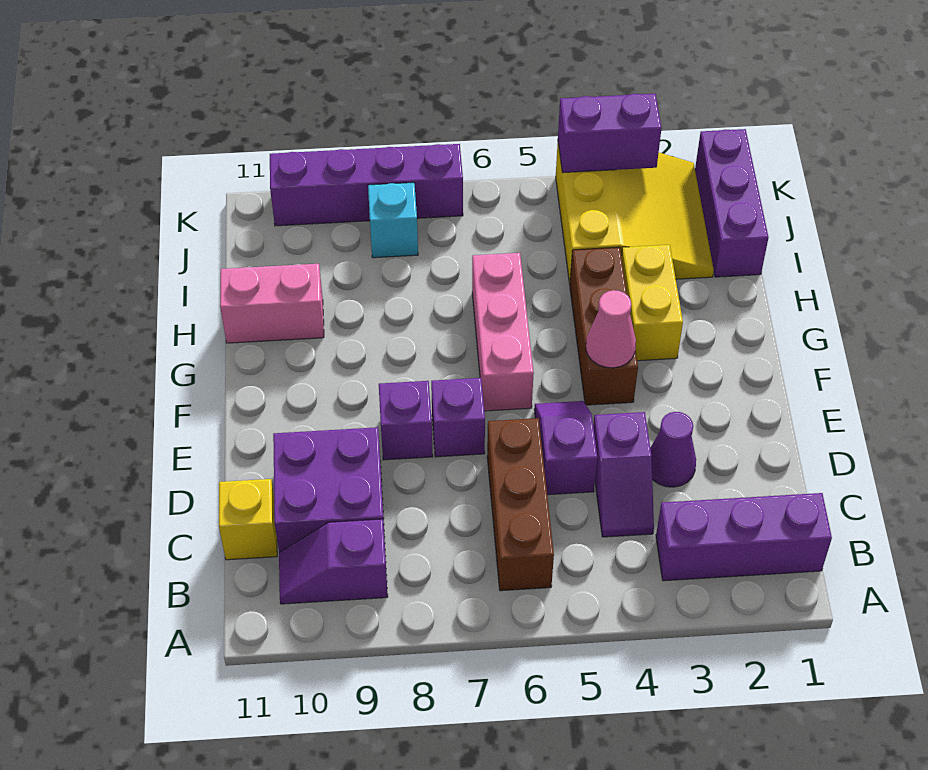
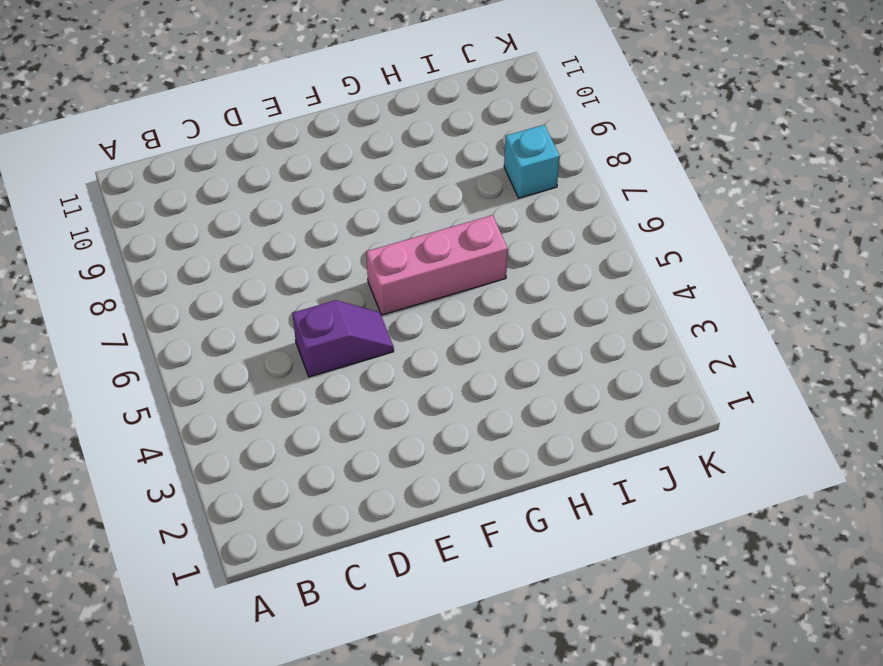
none -> purple brick B1:B3 level 1
none -> brown brick B6:D6 level 1
none -> purple slope B9:B10 level 1 top 9

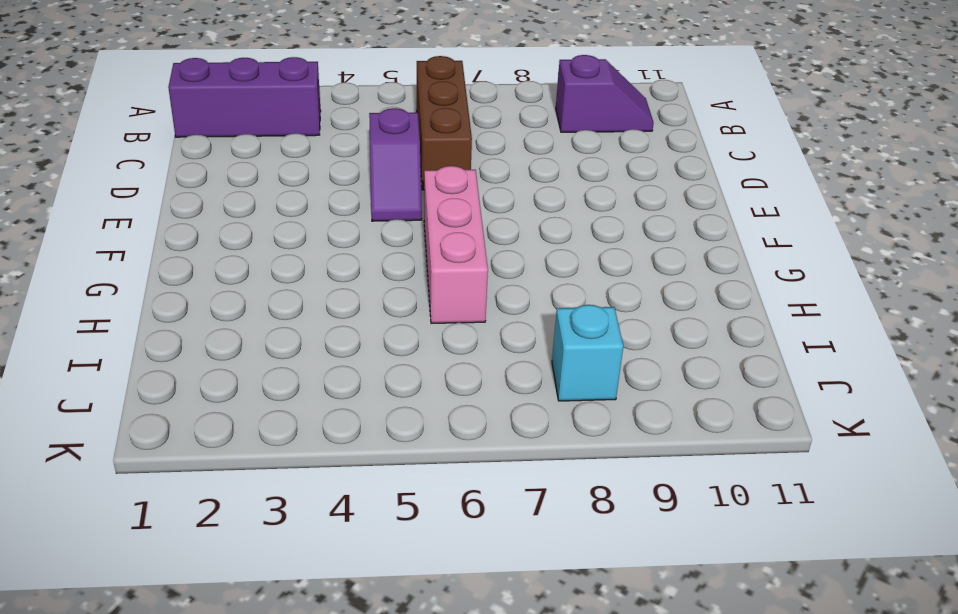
none -> purple slope C4:D4 level 1 top D
none -> purple brick C9:D10 level 1
none -> yellow brick C11 level 1

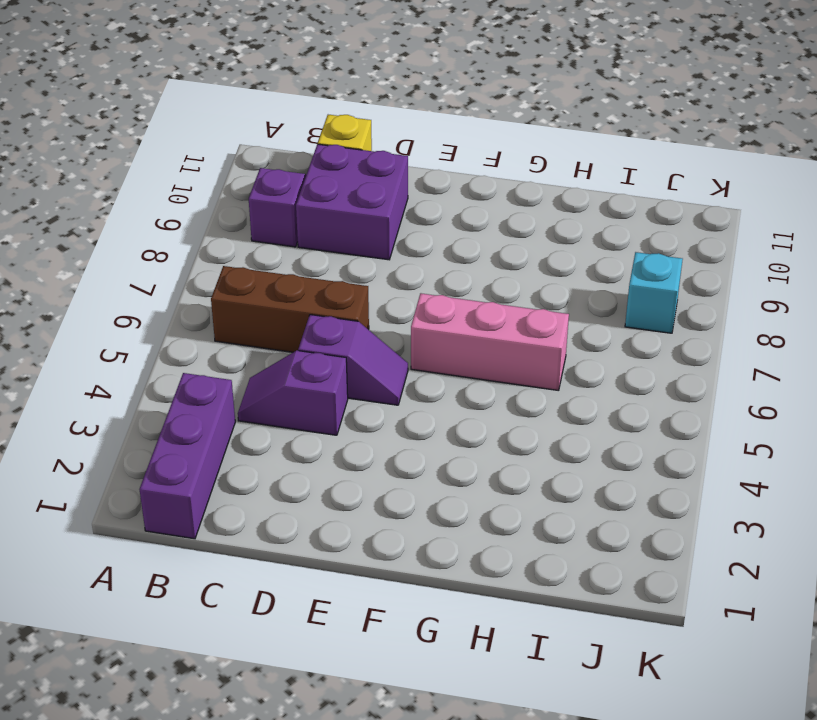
none -> purple cone D3 level 1
none -> purple brick E7 level 1
none -> purple brick E8 level 1

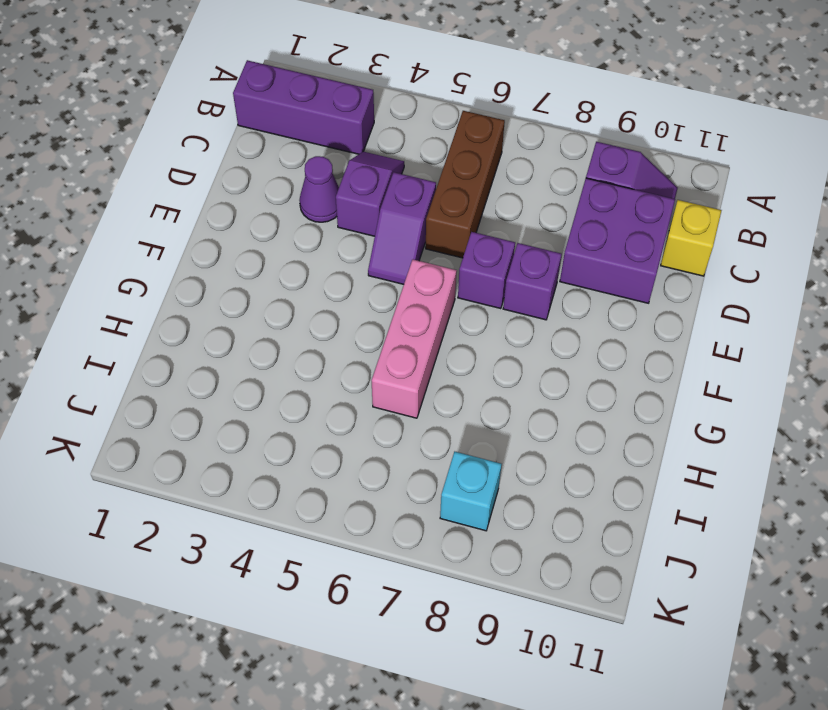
none -> brown brick F4:H4 level 1
none -> yellow brick G3:H3 level 1
none -> pink brick H10:H11 level 1

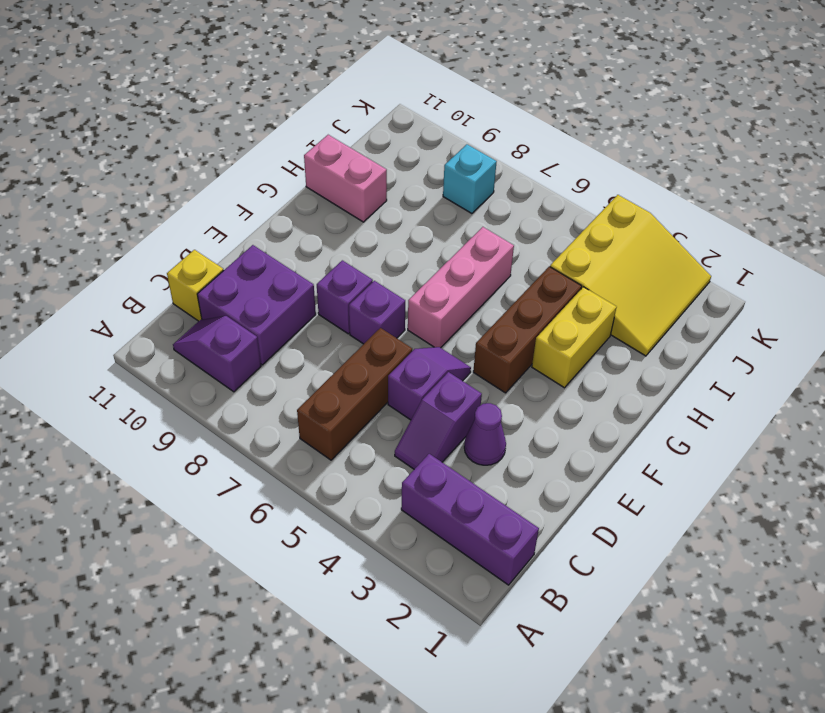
none -> purple brick I1:K1 level 1
none -> purple brick K7:K10 level 1
none -> pink cone F4 level 2

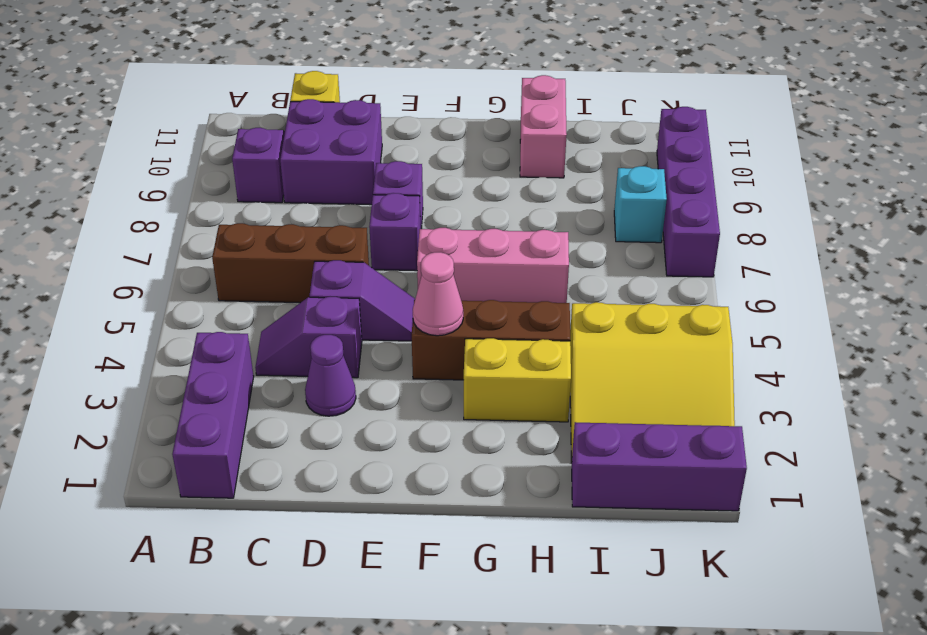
none -> purple brick K3:K4 level 2

